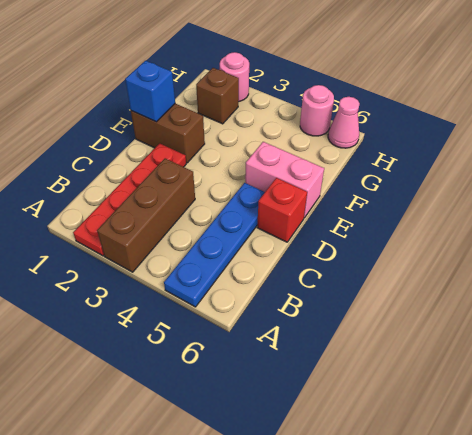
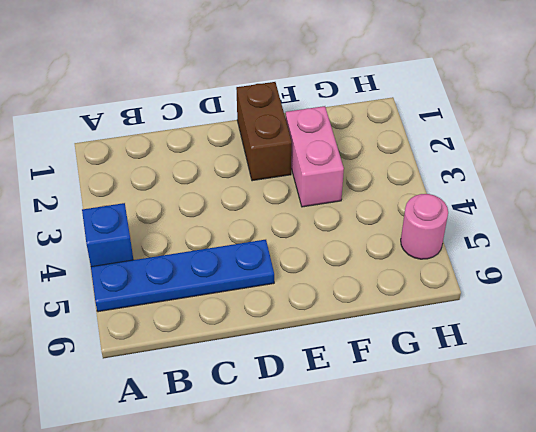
blue brick A4 level 1 -> blue brick E1 level 2
pink brick F2:F3 level 1 -> pink brick E5:E6 level 1
none -> red plate A2:D2 level 1
none -> brown brick A3:C3 level 1

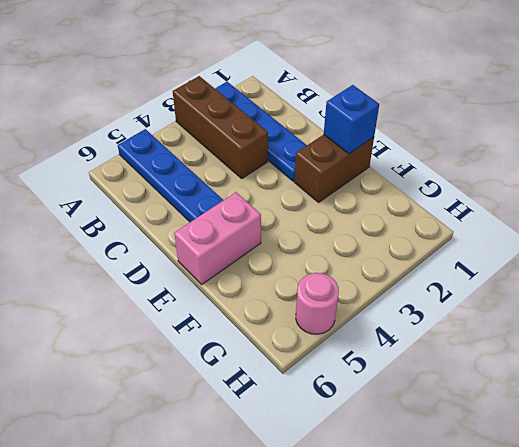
blue plate A2:D2 level 1 -> red plate A2:D2 level 1
none -> red brick D6 level 1
none -> brown brick G2 level 1

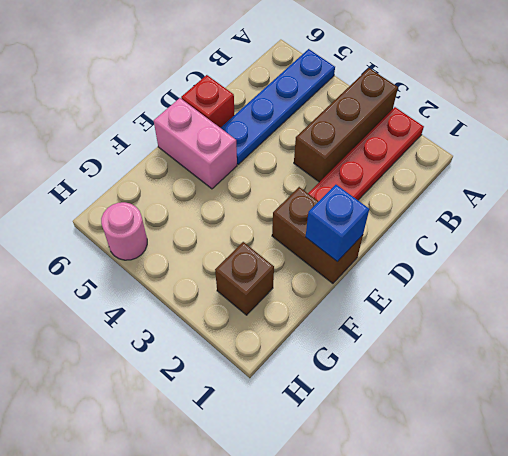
none -> pink round brick H2 level 1
none -> pink cone H6 level 1

